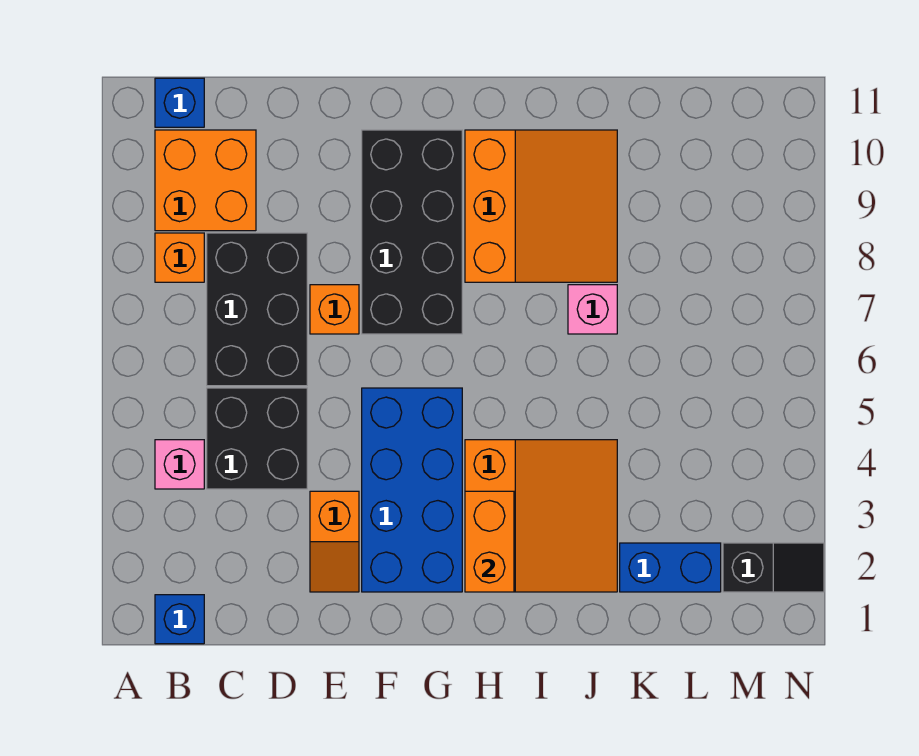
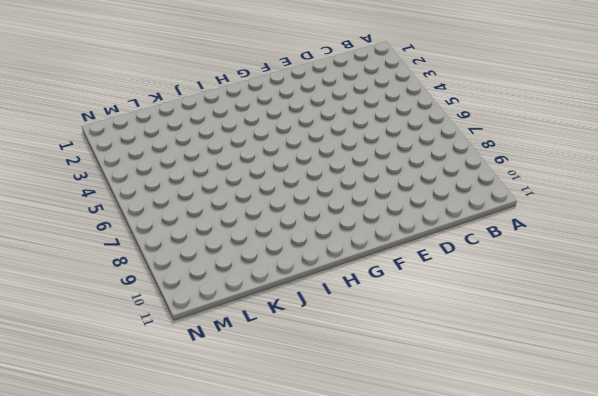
none -> blue brick B1 level 1
none -> pink brick B4 level 1
none -> orange brick B8 level 1

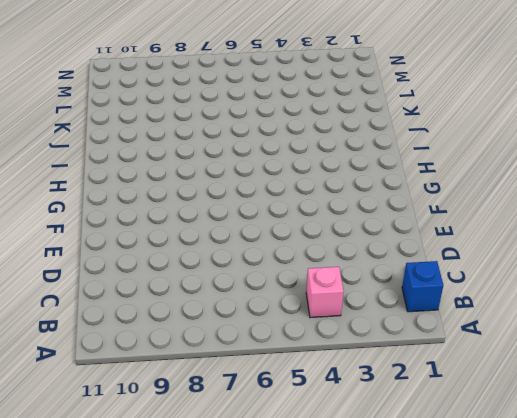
none -> orange brick B8 level 1
none -> orange brick B9:C10 level 1
none -> blue brick B11 level 1

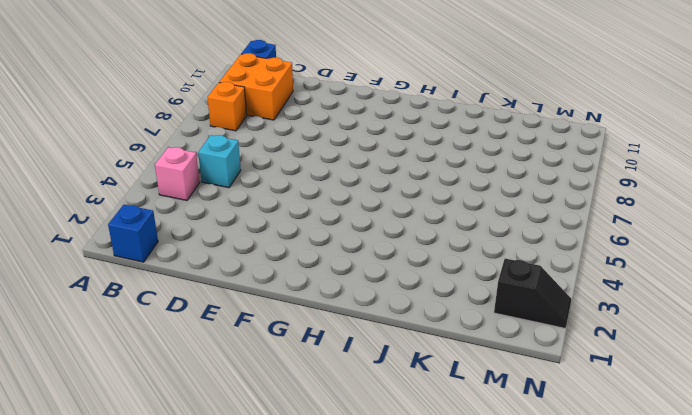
cyan brick C5 level 1 -> black brick C4:D5 level 1
none -> black brick C6:D8 level 1
none -> orange slope E2:E3 level 1 top 3
none -> orange brick E7 level 1

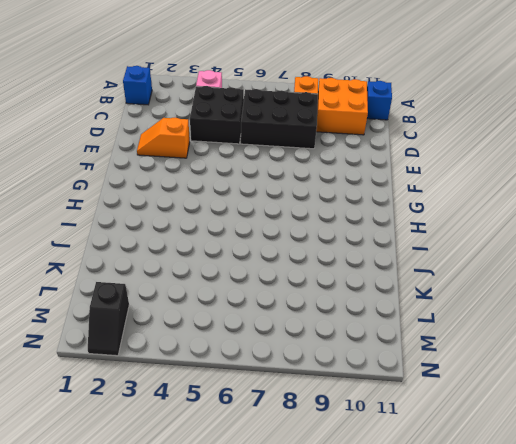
none -> orange brick E7 level 1
none -> blue brick F2:G5 level 1
none -> black brick F7:G10 level 1

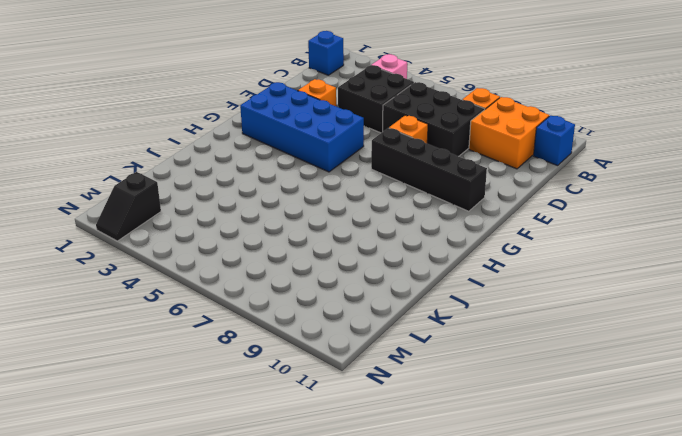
black brick F7:F10 level 1 -> black brick F7:G10 level 1
none -> orange slope H2:J4 level 1 top H
none -> orange slope H8:J10 level 1 top H
none -> pink brick J7 level 1

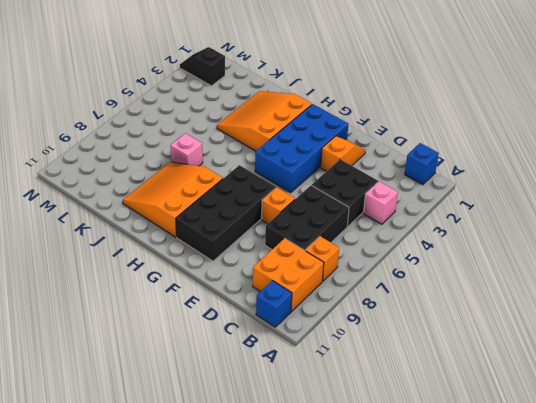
none -> blue brick K2:L2 level 1
none -> orange brick H2:H3 level 2

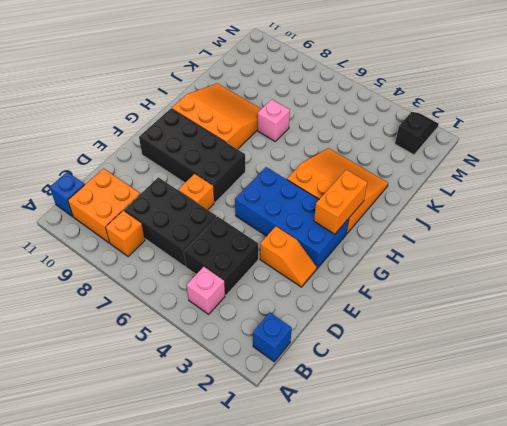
orange brick G2:H2 level 2 -> orange brick H2:H3 level 2
none -> blue brick K2:L2 level 1

